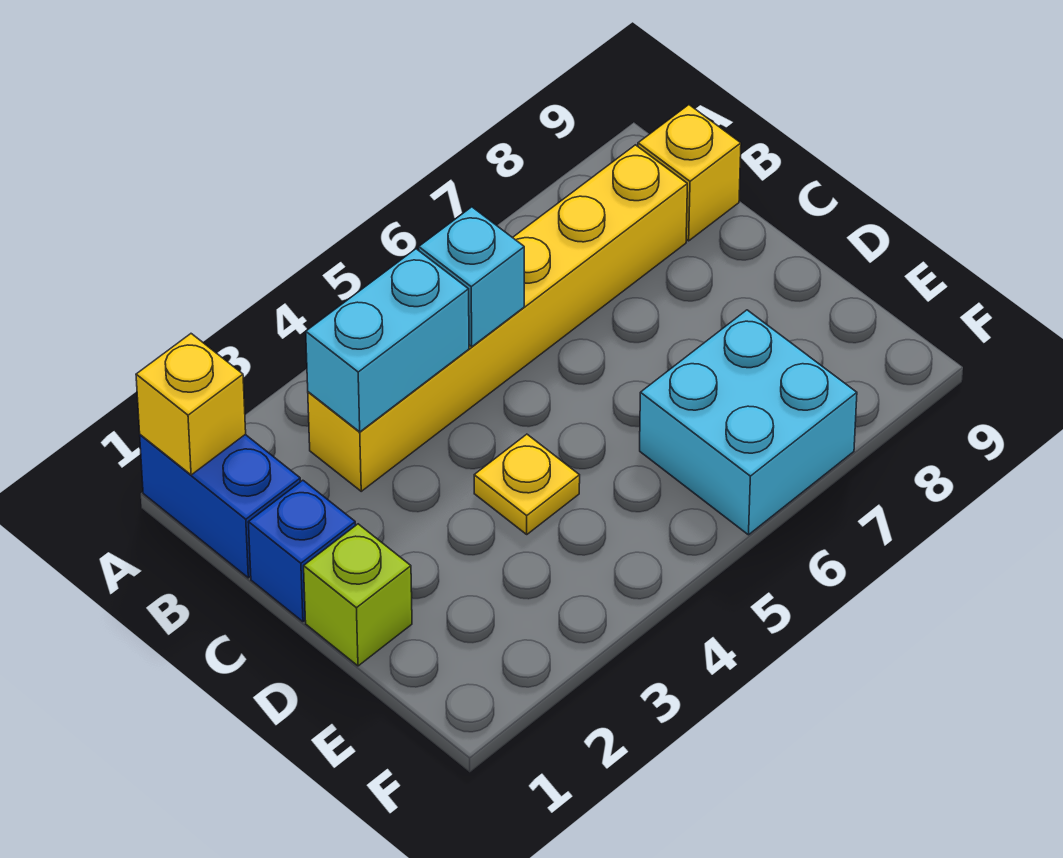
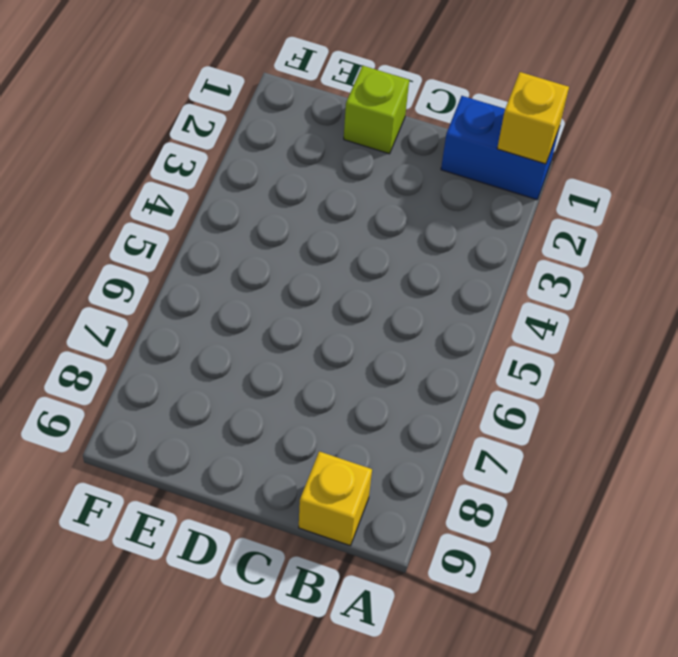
none -> yellow brick B3:B8 level 1
none -> blue brick C1 level 1

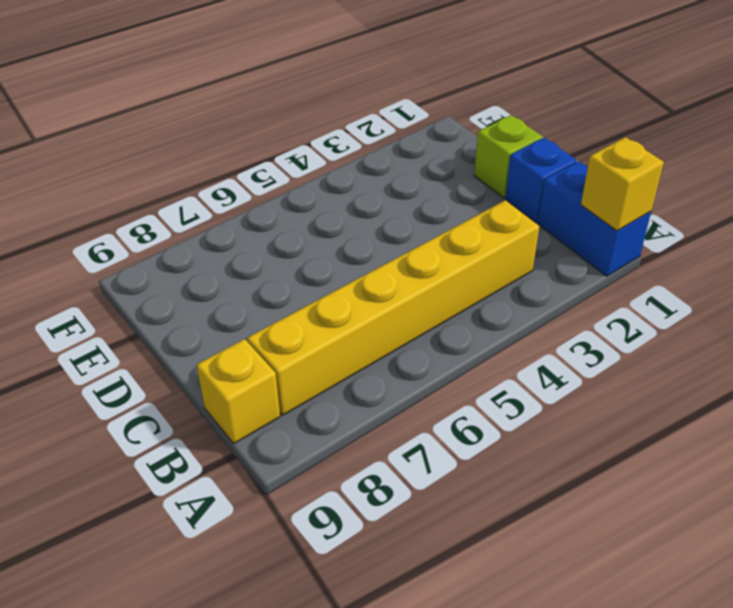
none -> yellow plate D4 level 1
none -> cyan brick E6:F7 level 1

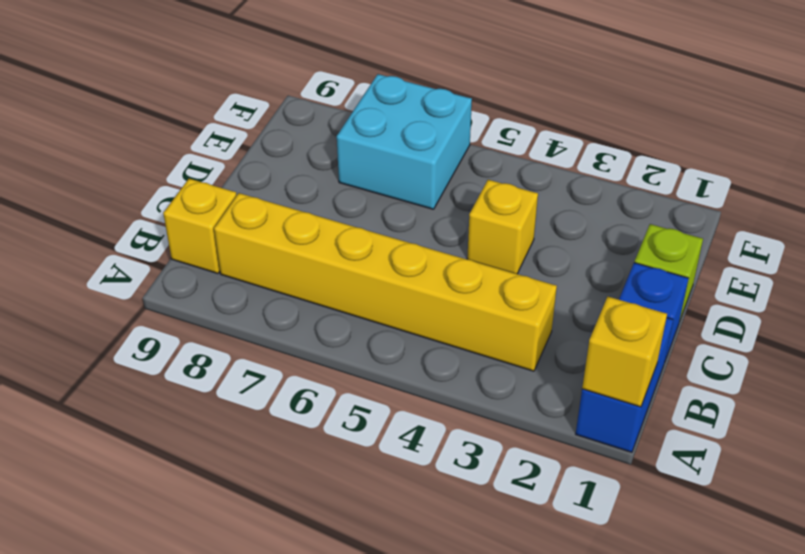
yellow brick D4 level 1 -> yellow plate D4 level 1
none -> cyan brick B3:B4 level 2
none -> cyan brick B5 level 2

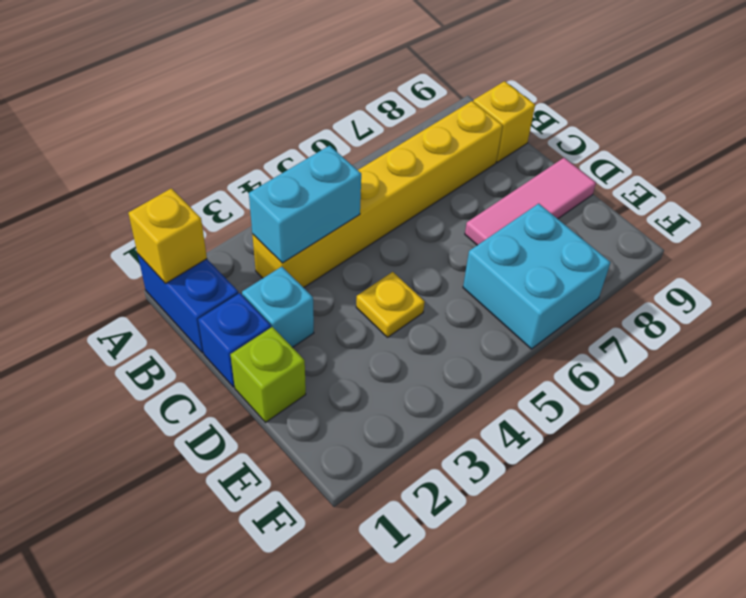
cyan brick C2 level 1 -> cyan brick B5 level 2
pink tile D7:D9 level 1 -> none

